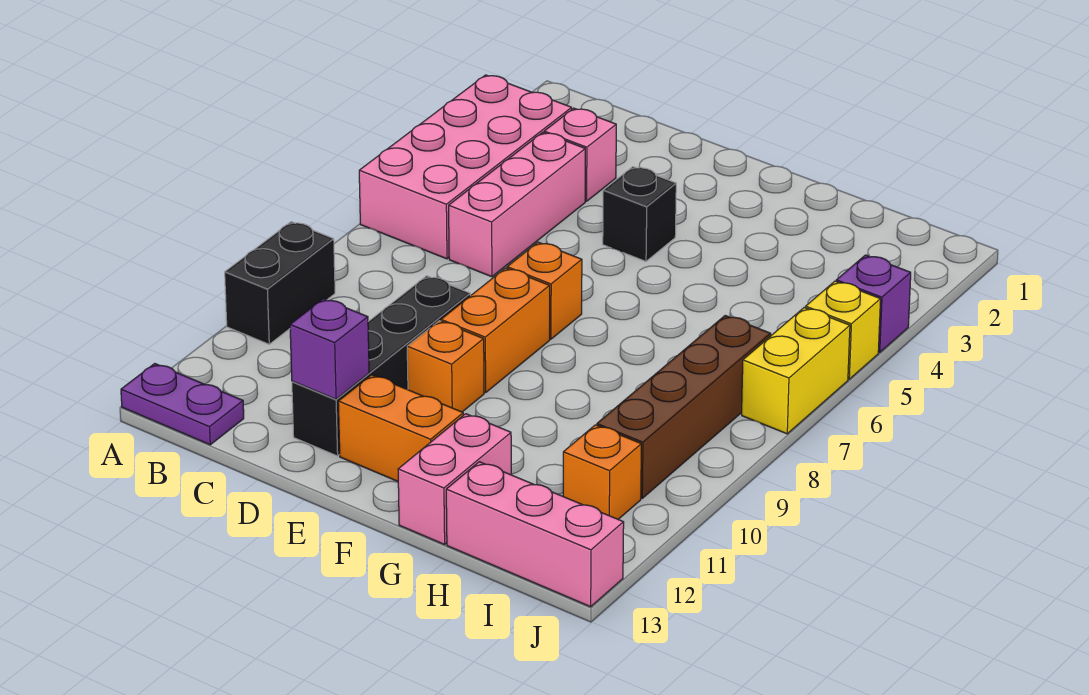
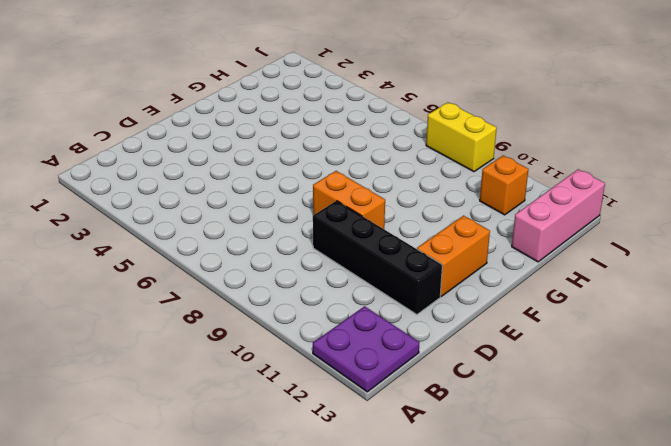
purple plate A12:B13 level 1 -> purple plate A13:B13 level 1
yellow brick J8:J9 level 1 -> yellow brick J6:J7 level 1
none -> pink brick A3:B6 level 1
none -> black brick A9:A10 level 1
none -> pink brick C3 level 1

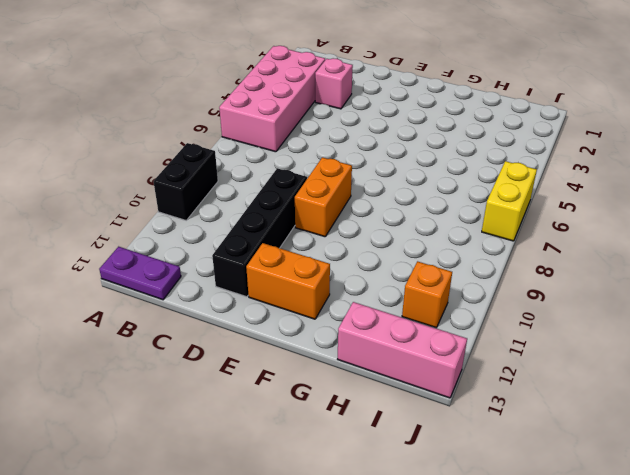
none -> pink brick C4:C6 level 1
none -> black brick E4 level 1
none -> orange brick E7 level 1

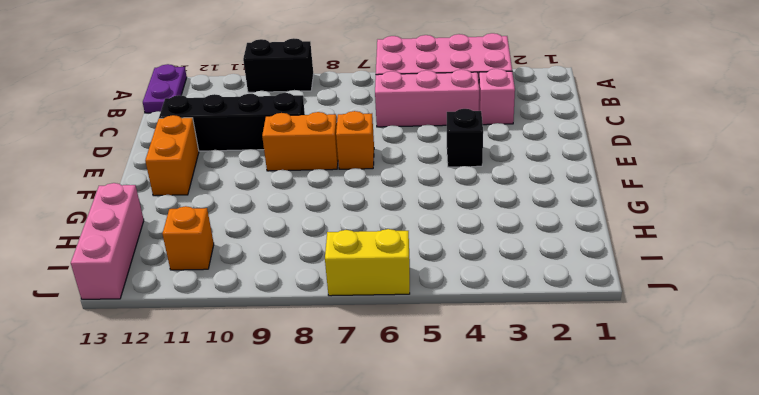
none -> orange brick E10 level 1
none -> pink brick G12:G13 level 1
none -> brown brick I7:I10 level 1

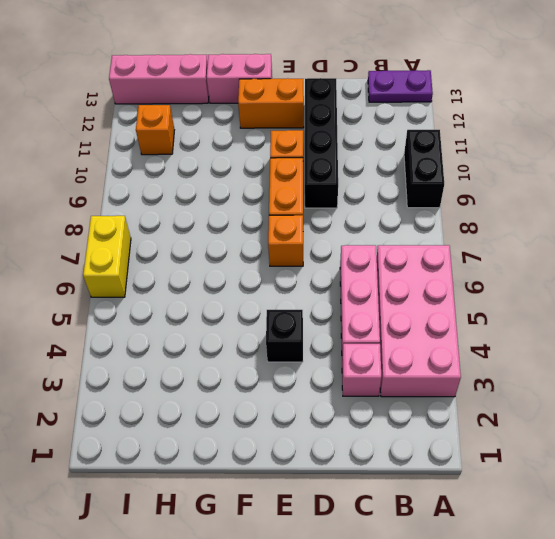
pink brick F13:G13 level 1 -> pink brick G12:G13 level 1
none -> brown brick I7:I10 level 1
none -> purple brick J4 level 1
none -> yellow brick J5 level 1

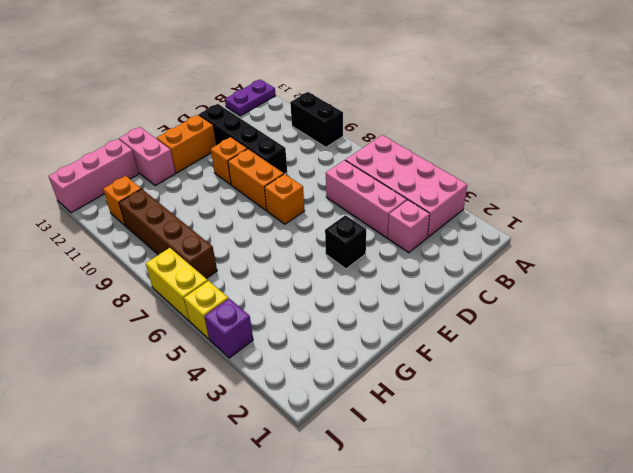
none -> purple brick D12 level 2

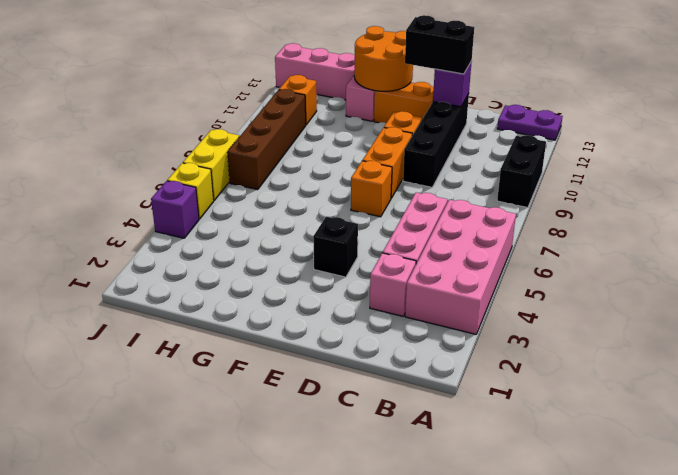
black brick D12:E12 level 3 -> none
orange round brick F12:G13 level 2 -> none

